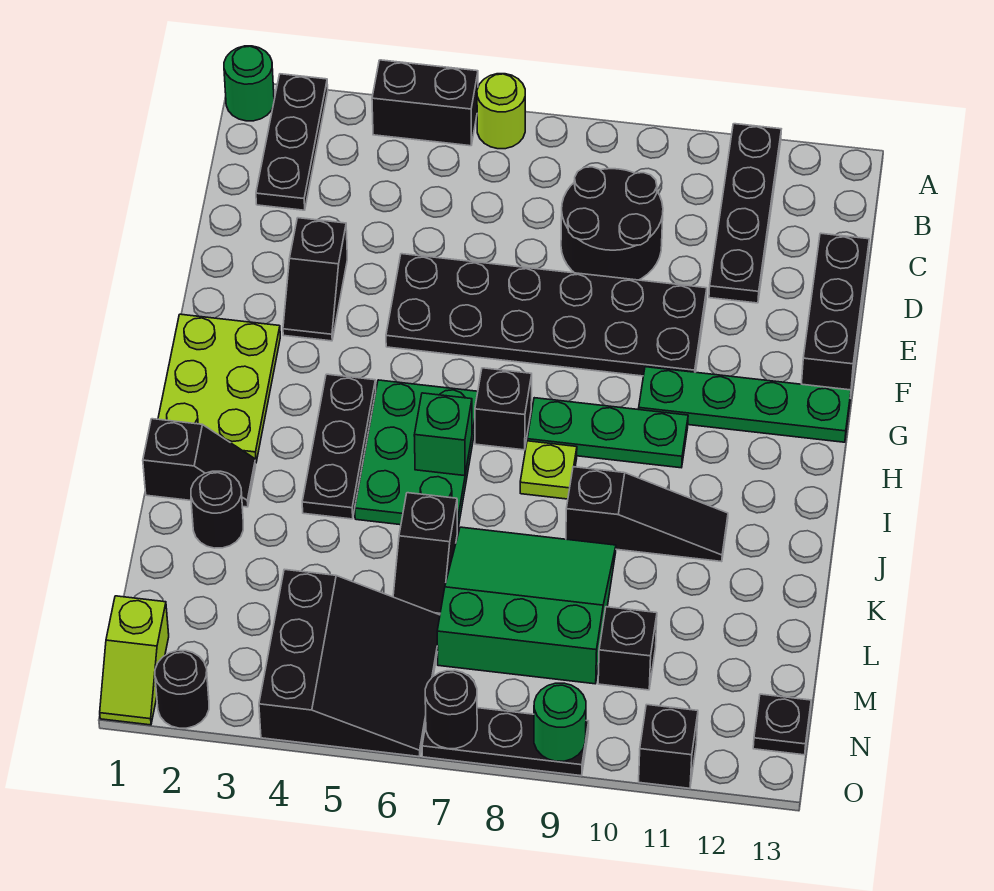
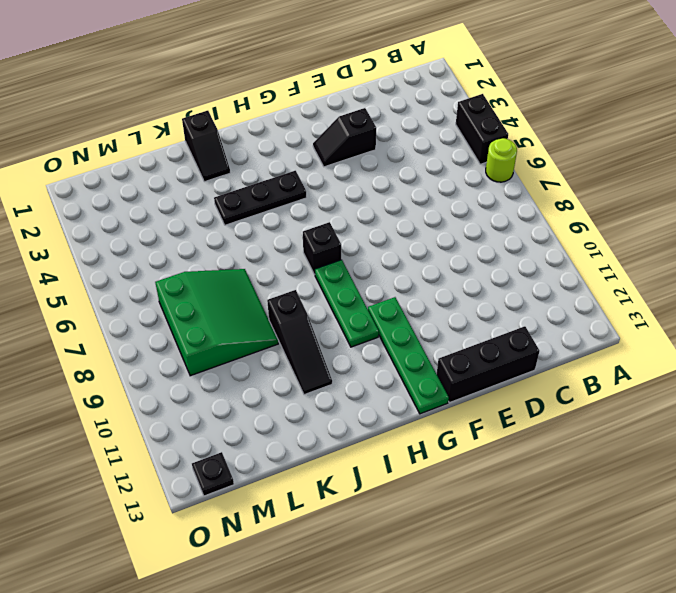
none -> green round brick A1 level 1
none -> black plate A2:C2 level 1
none -> black plate A11:D11 level 1
none -> black round brick C8:D9 level 1

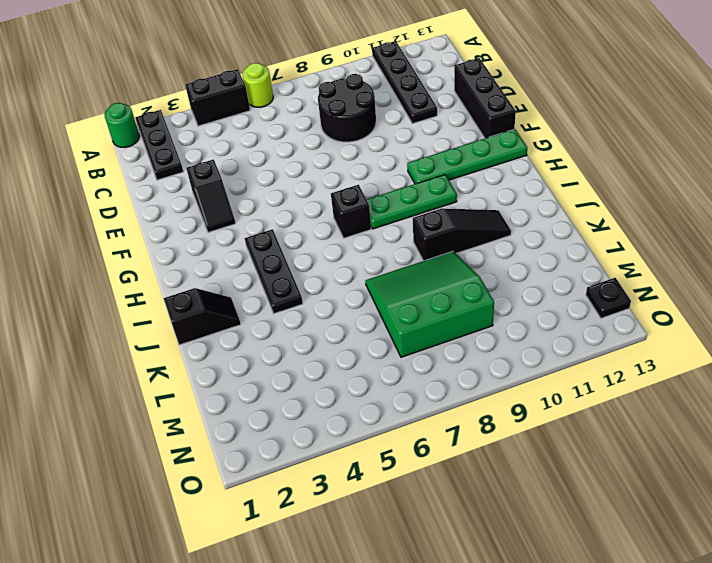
none -> black plate E5:F10 level 1
none -> lime plate G1:I2 level 1
none -> green plate H5:J6 level 1
none -> lime plate I8 level 1

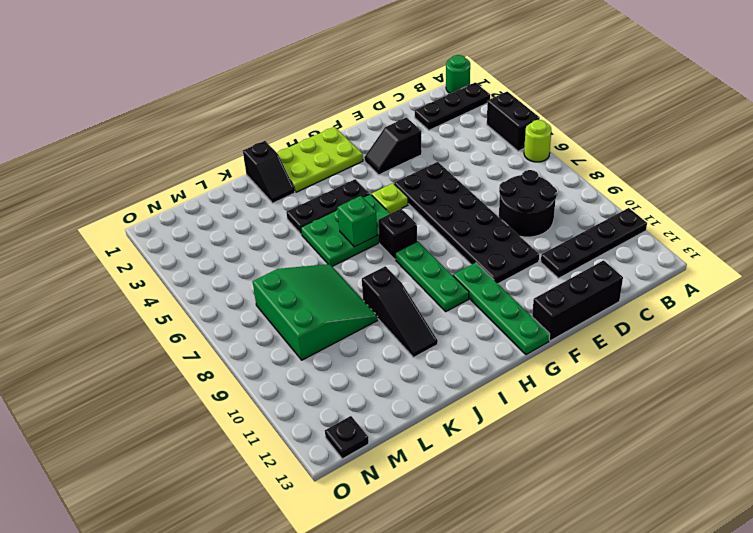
lime plate G5 level 1 -> lime plate I8 level 1
none -> black round brick K2 level 1
none -> black slope K6:L6 level 1 top K
none -> black slope M4:O6 level 1 top 4
none -> black brick M10 level 1

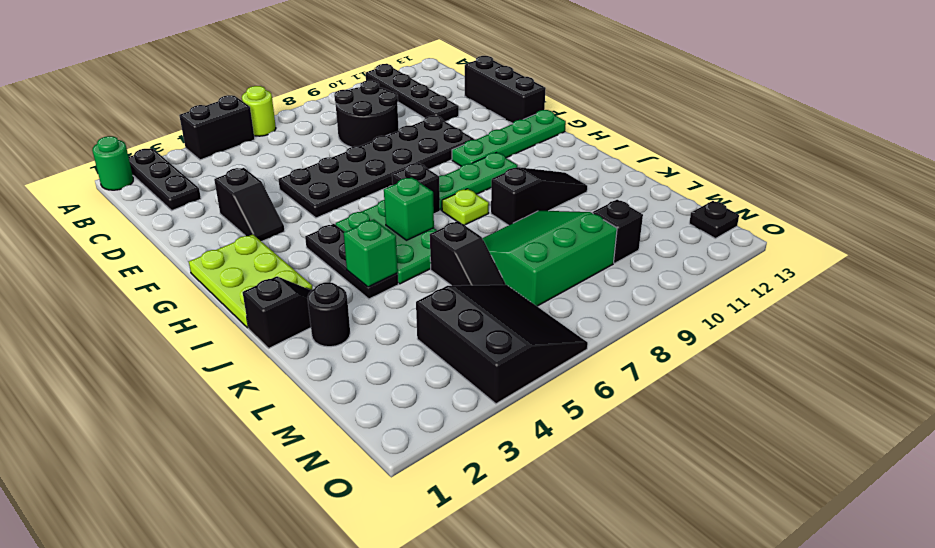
green brick J4 level 2 -> none
none -> lime slope N1:O1 level 1 top N
none -> black round brick O2 level 1
none -> black plate O7:O9 level 1
none -> black brick O11 level 1

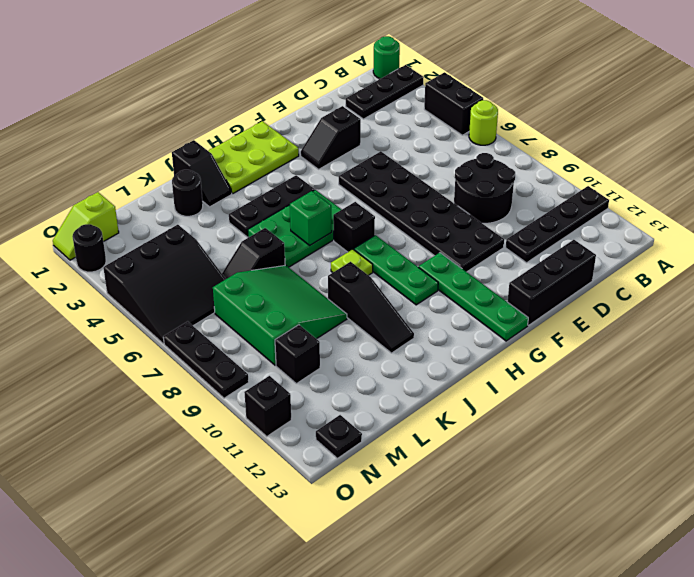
none -> black round brick O7 level 2
none -> green round brick O9 level 2

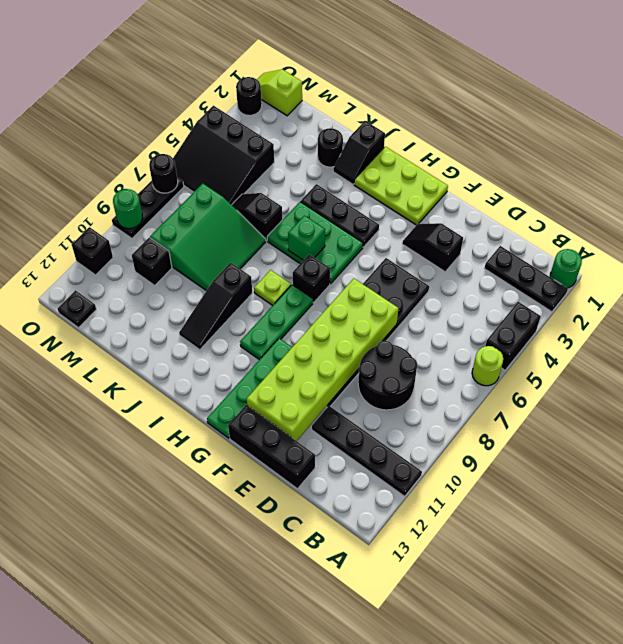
lime brick E7:F12 level 2 -> none

